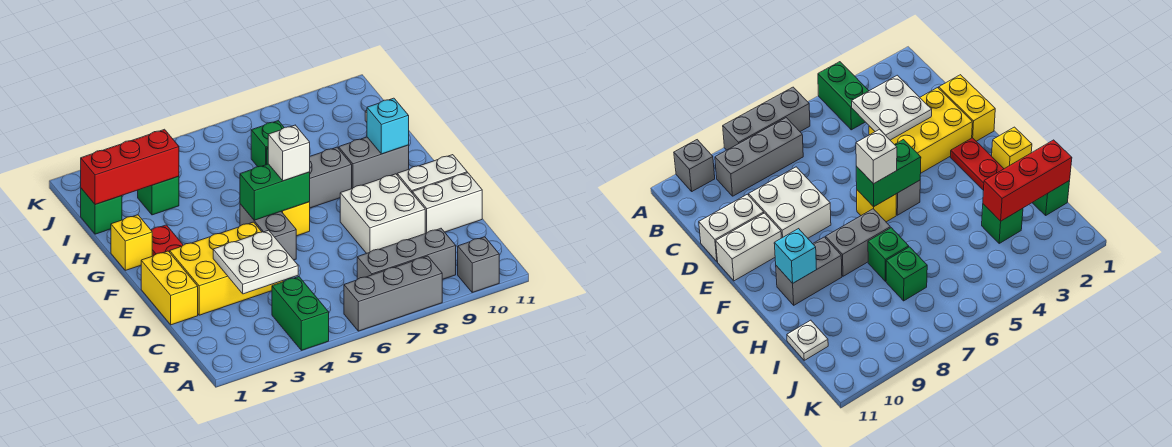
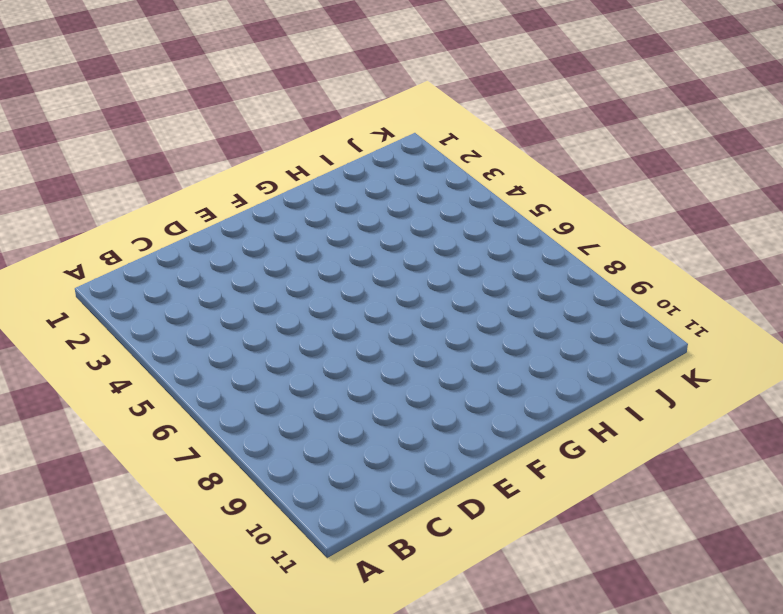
none -> green brick A4:B4 level 1
none -> grey brick A6:A8 level 1
none -> grey brick A10 level 1

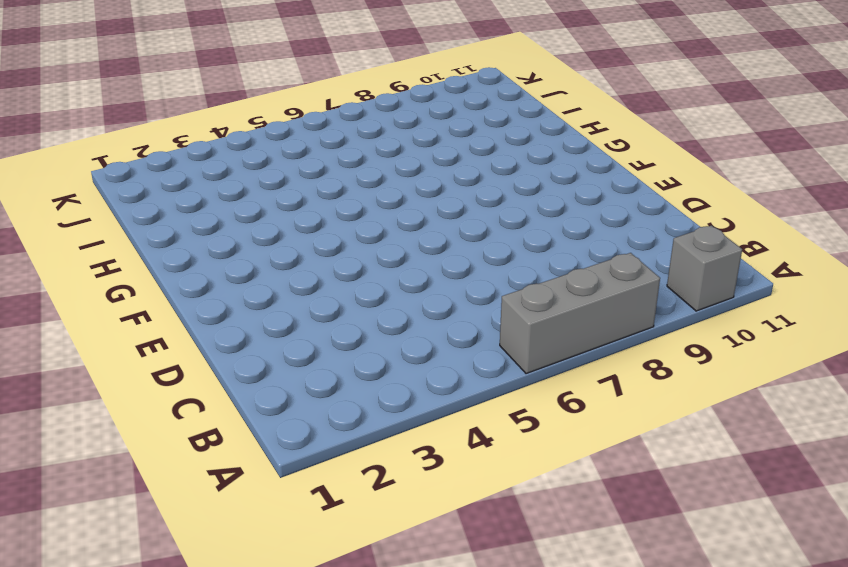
none -> green brick A4:B4 level 1
none -> grey brick B7:B9 level 1
none -> yellow brick D1:E1 level 1

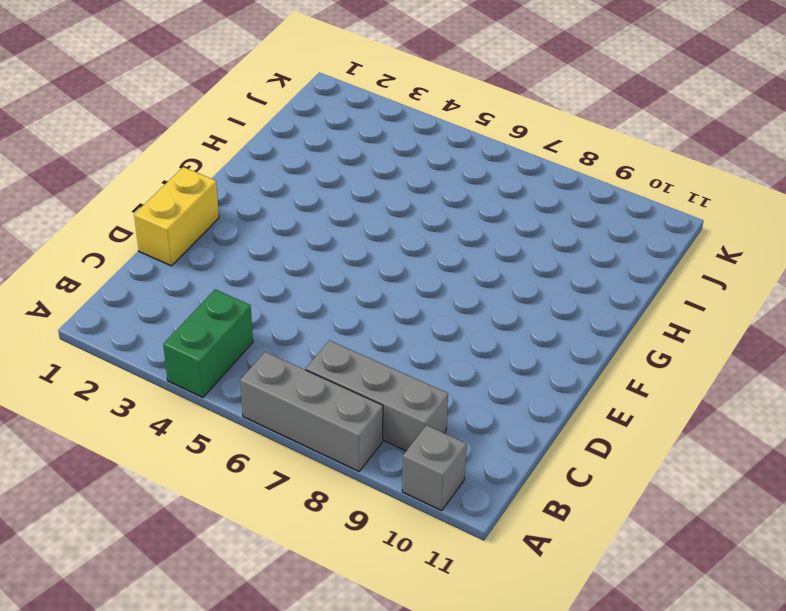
none -> yellow brick D2:E4 level 1
none -> white brick D8:E9 level 1
none -> white brick D10:D11 level 1

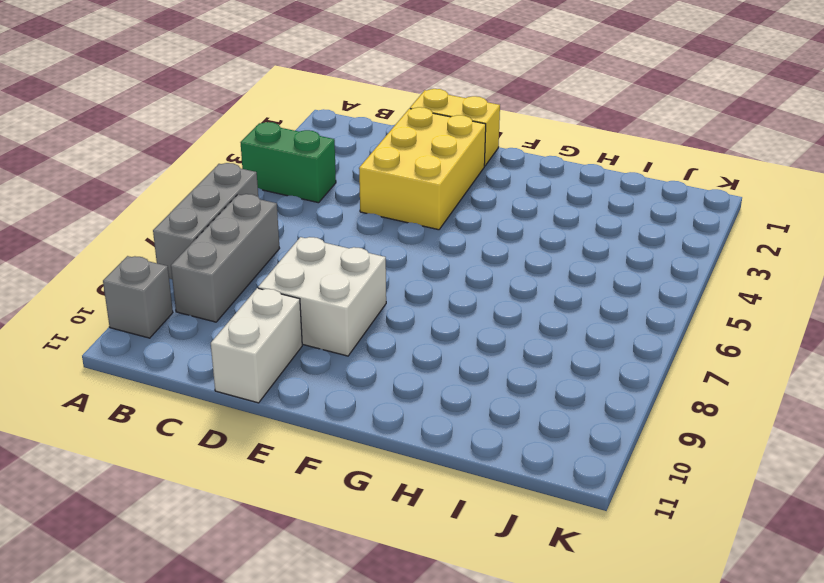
none -> grey brick E5:F5 level 1
none -> white brick E10:E11 level 1
none -> red plate F2:G2 level 1

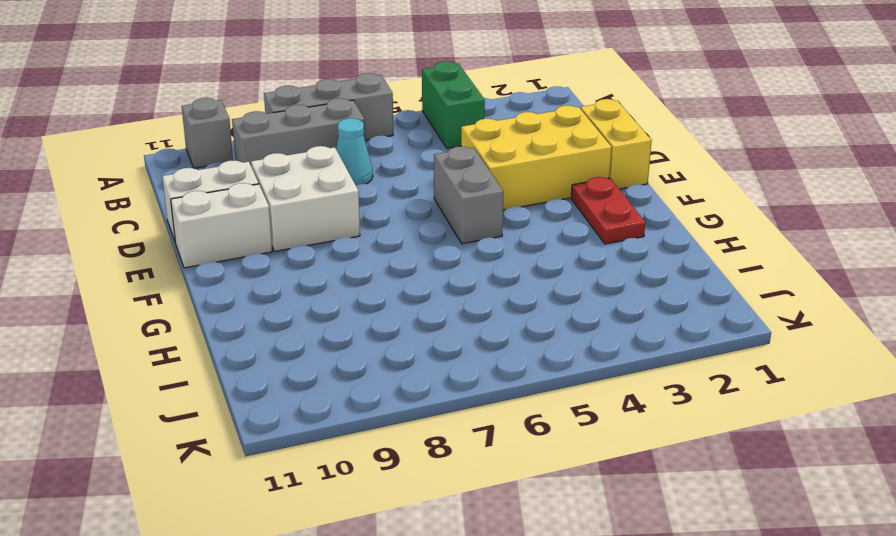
cyan cone C7 level 1 -> none
none -> yellow brick F6 level 1
none -> yellow brick G1 level 1
none -> grey brick G7:G8 level 1

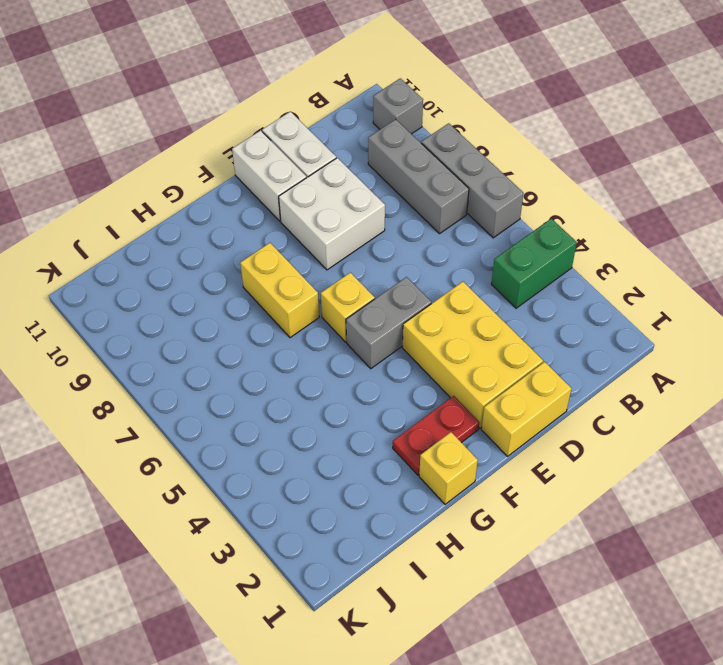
yellow brick G7:G8 level 1 -> grey brick G7:G8 level 1
none -> grey brick G9:G10 level 1
none -> green brick H7 level 1
none -> green brick I1 level 1

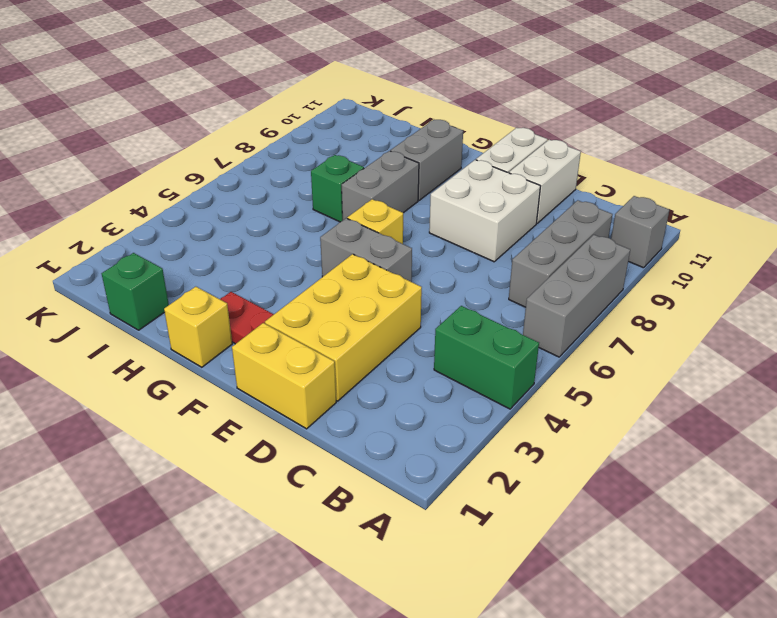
none -> green brick I3 level 1
none -> green brick I7 level 1
none -> white plate I11 level 1

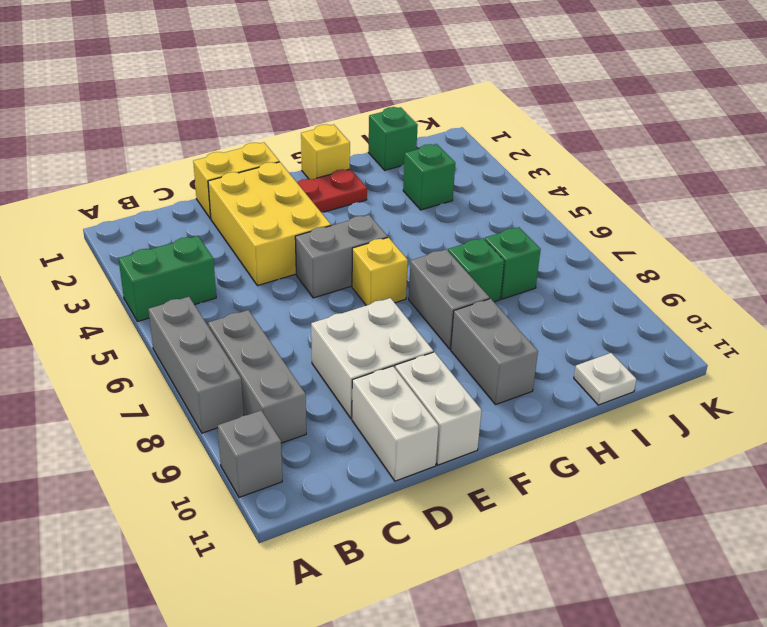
none -> white plate C3:D4 level 2
none -> green brick F5:F6 level 2
none -> cyan brick G10 level 2

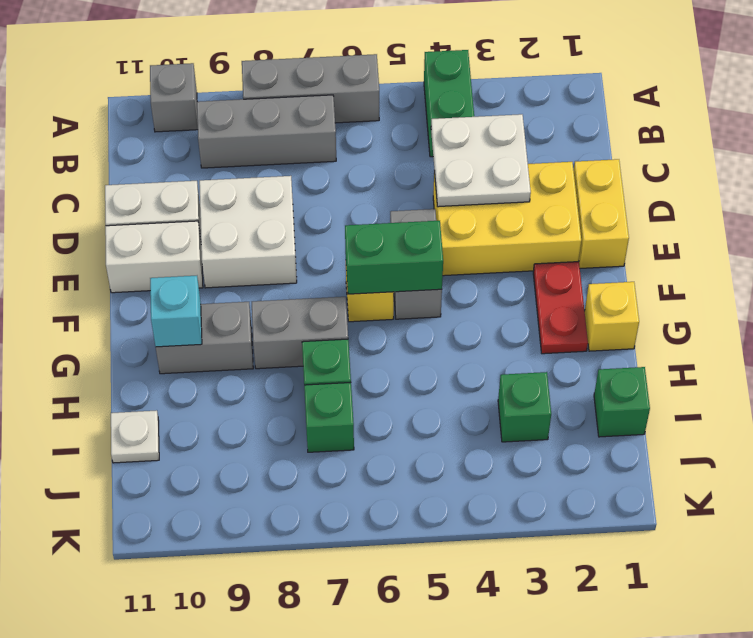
none -> red brick I1:I3 level 2
none -> white brick F6 level 3

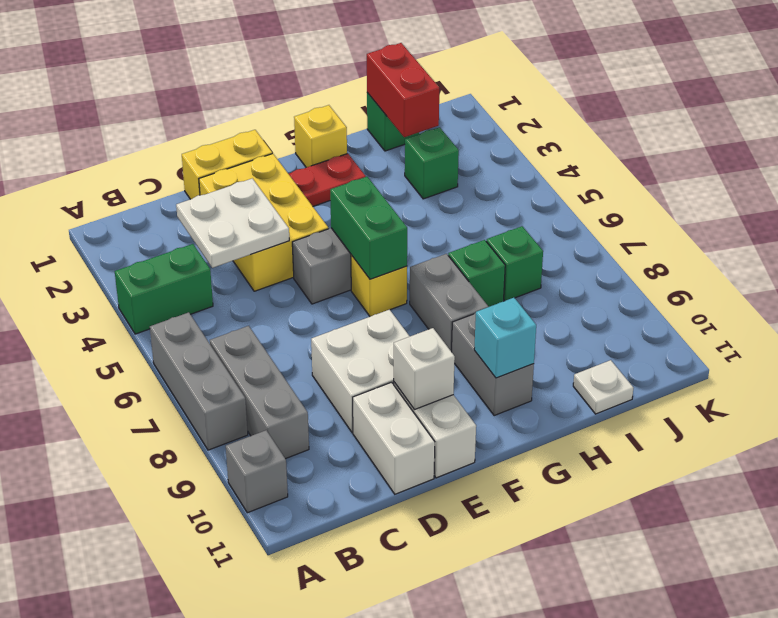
white brick E10 level 2 -> white brick F6 level 3
red brick I1:I2 level 2 -> red brick I1:I3 level 2

